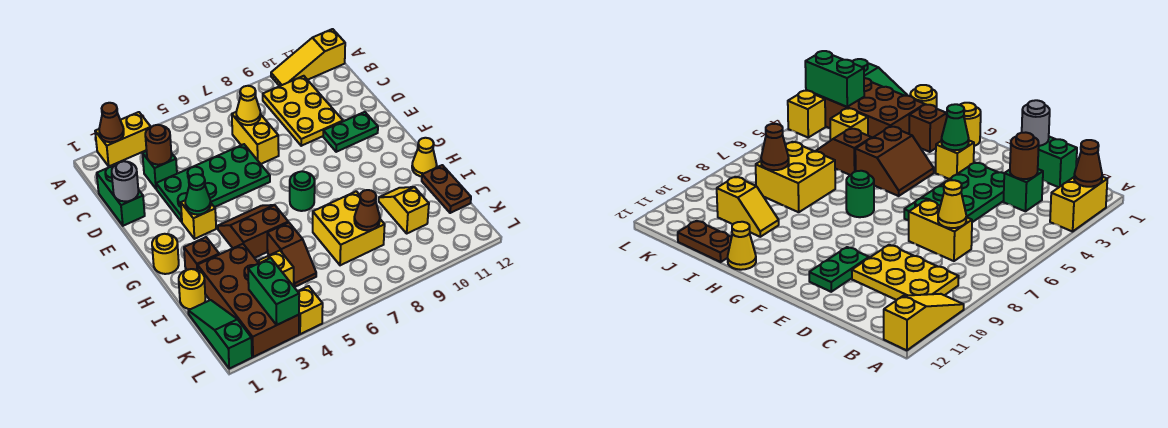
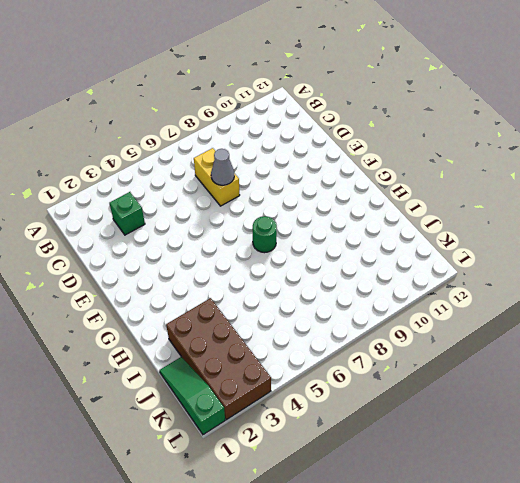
grey cone D7 level 2 -> none
none -> yellow brick A2:A3 level 1
none -> yellow slope A10:A12 level 1 top 12
none -> yellow plate B9:D10 level 1
none -> green brick C1:D1 level 1

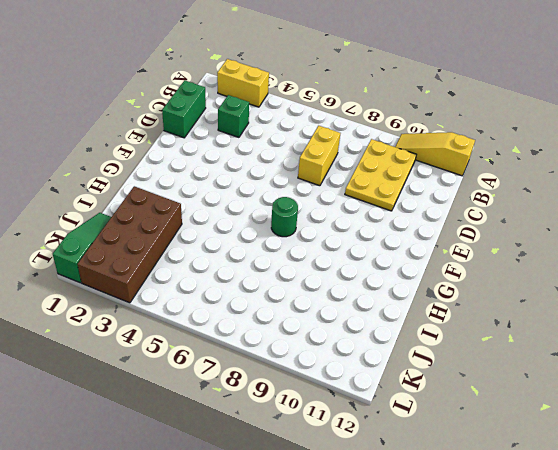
none -> green plate D3:E6 level 1
none -> green plate E10:E11 level 1
none -> yellow brick F3 level 1
none -> yellow round brick G1 level 1

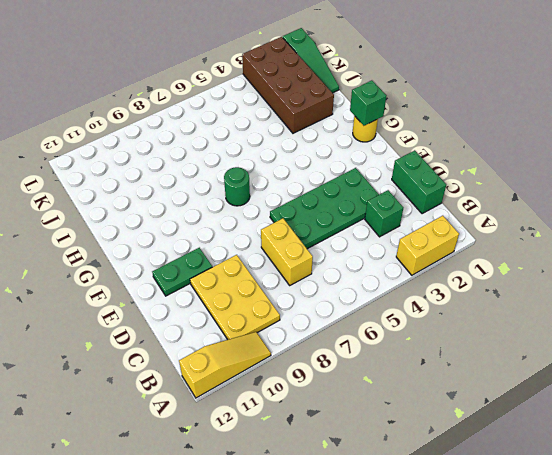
green brick G1 level 2 -> none
none -> yellow brick F3 level 1
none -> brown slope G4:H5 level 1 top H
none -> brown brick H2 level 1
none -> yellow cone H12 level 1

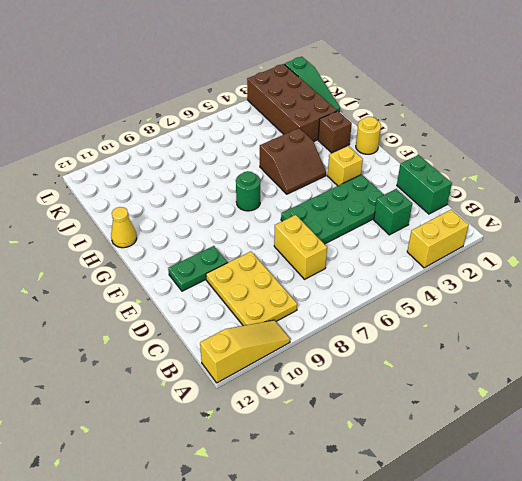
none -> yellow round brick I1 level 1
none -> brown slope I5:J5 level 1 top I
none -> yellow brick I7:J8 level 1
none -> yellow slope I10:J10 level 1 top J

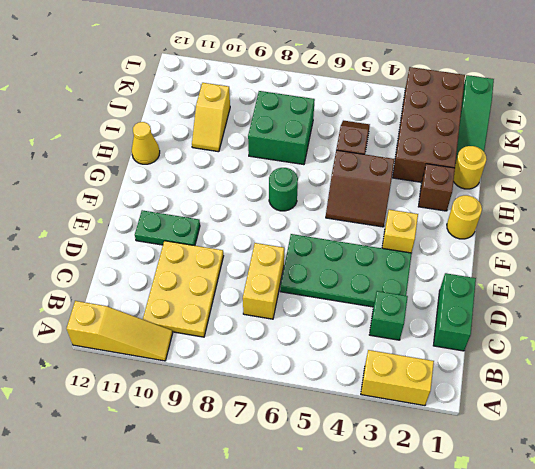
green brick I7:J8 level 1 -> yellow brick I7:J8 level 1
none -> brown plate I12:J12 level 1
none -> yellow brick J4 level 1
none -> yellow brick L4 level 1
none -> brown cone A2 level 2

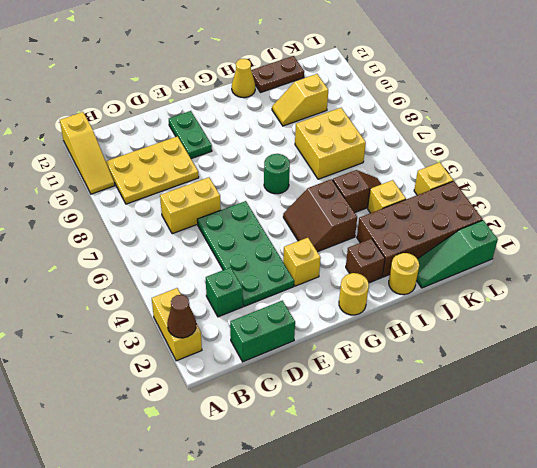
none -> brown round brick C3 level 2
none -> yellow cone C7 level 2
none -> grey round brick D1 level 2
none -> green cone F3 level 2

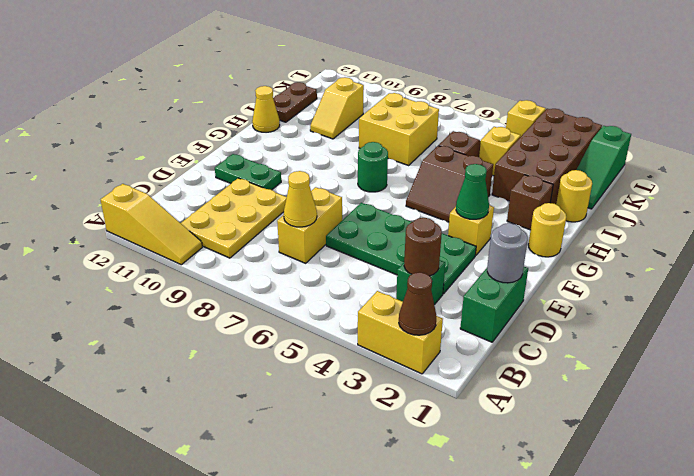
none -> brown cone J8 level 2
none -> green brick K3:L3 level 2

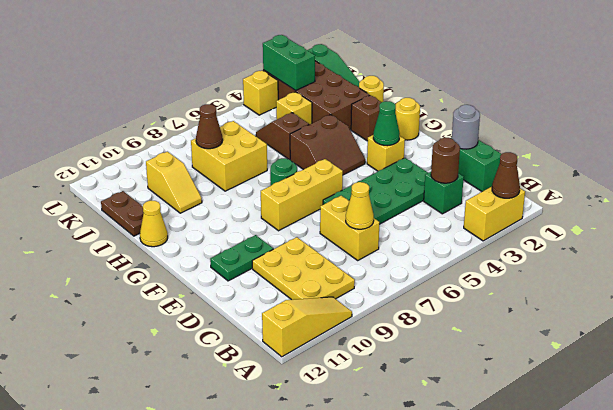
yellow brick F6:F8 level 1 -> none

